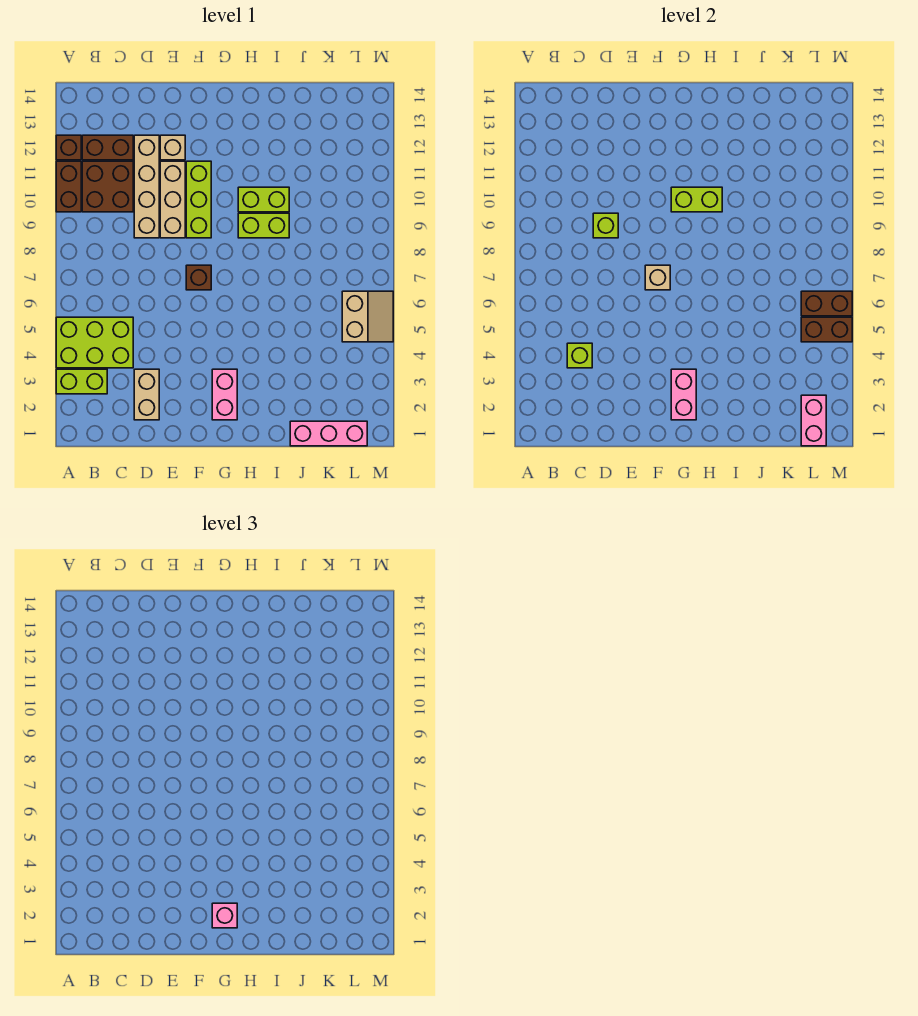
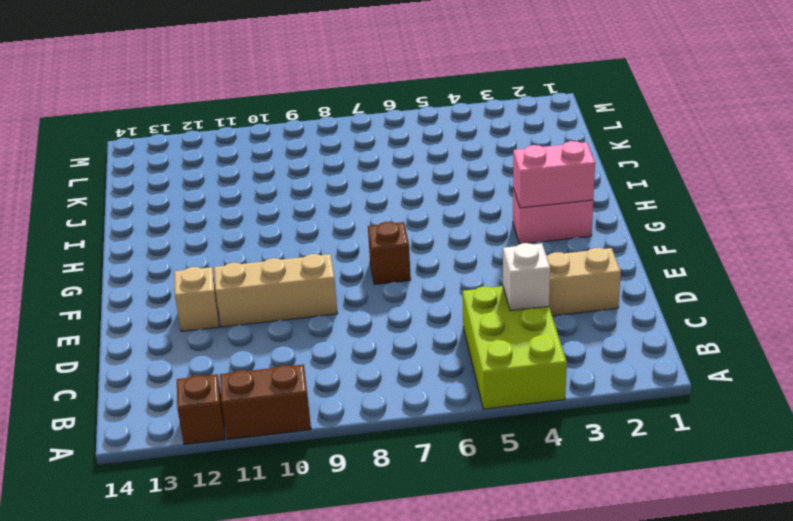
white brick C4 level 2 -> lime brick C4 level 2
none -> lime brick A3:B3 level 1
none -> brown brick B10:C11 level 1
none -> brown brick B12:C12 level 1

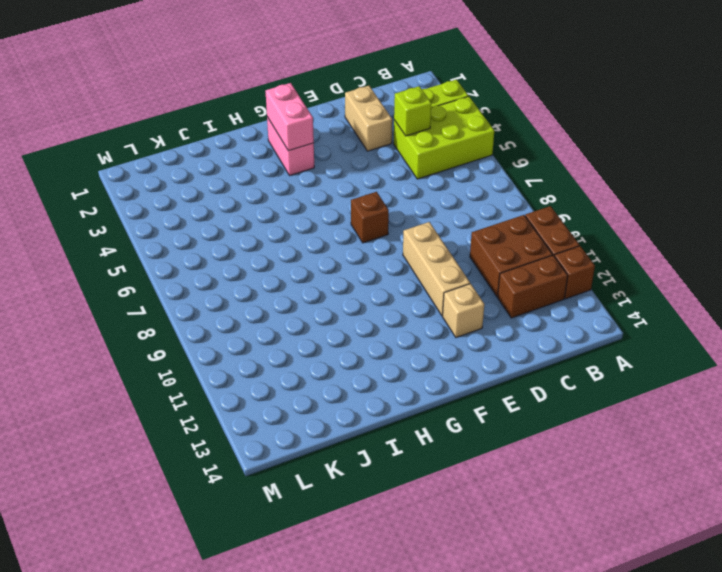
none -> tan brick D9:D12 level 1
none -> lime brick F9:F11 level 1
none -> lime brick H9:I9 level 1

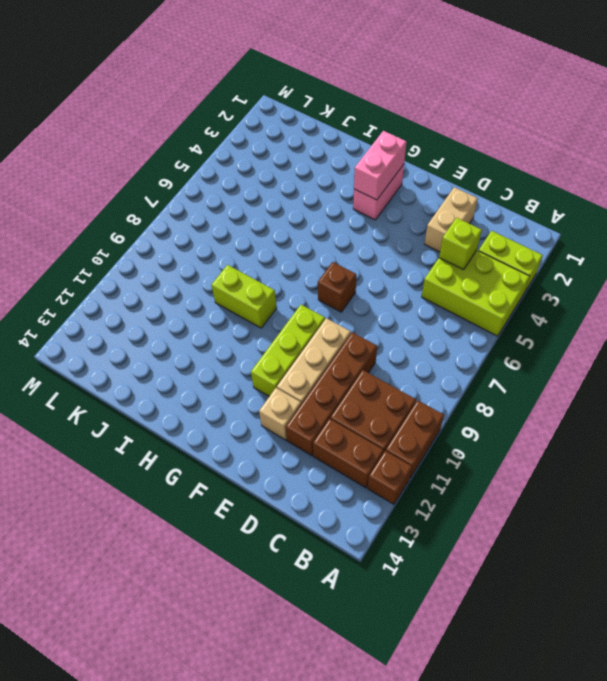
brown brick D9:D12 level 1 -> tan brick D9:D12 level 1
none -> lime brick H10:I10 level 1
none -> pink brick J1:L1 level 1
none -> tan slope L5:M6 level 1 top L

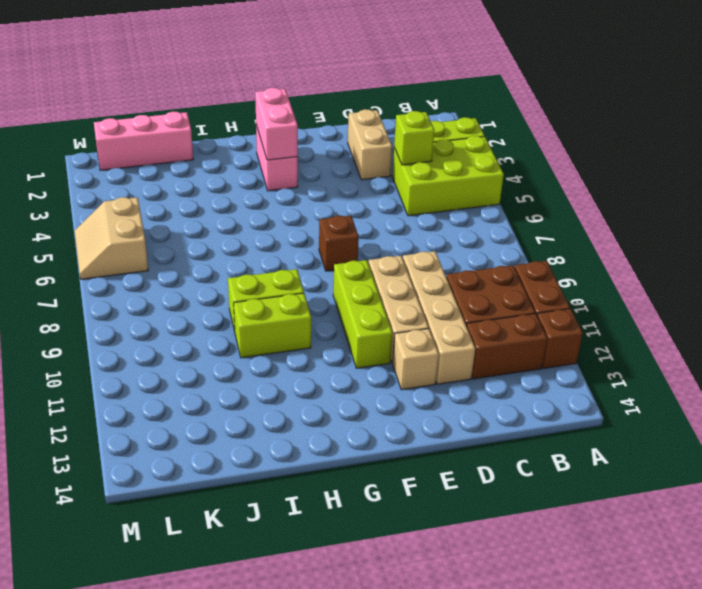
none -> lime brick D9 level 2
none -> tan brick F7 level 2
none -> lime brick G10:H10 level 2

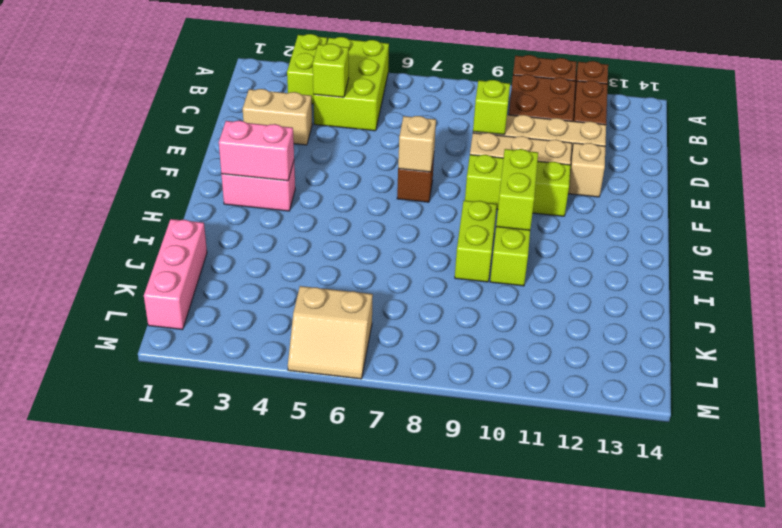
none -> pink brick L1:L2 level 2
none -> brown brick L5:M5 level 2
none -> brown brick L6:M6 level 2

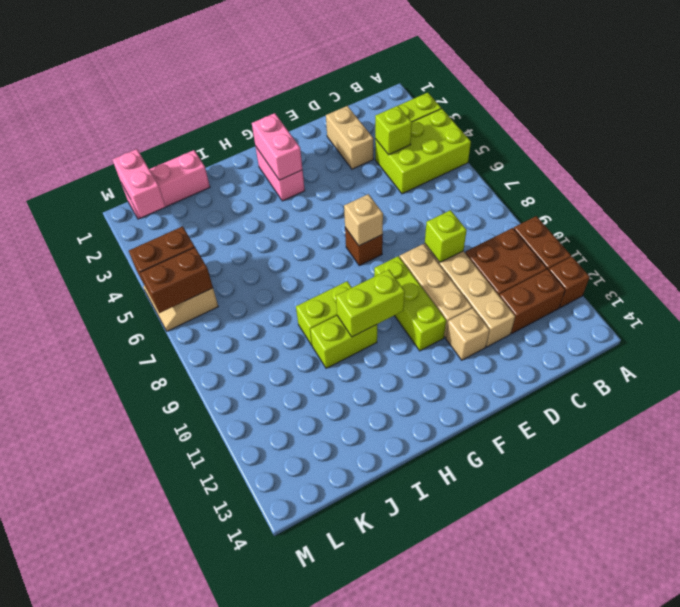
none -> pink brick G2 level 3

